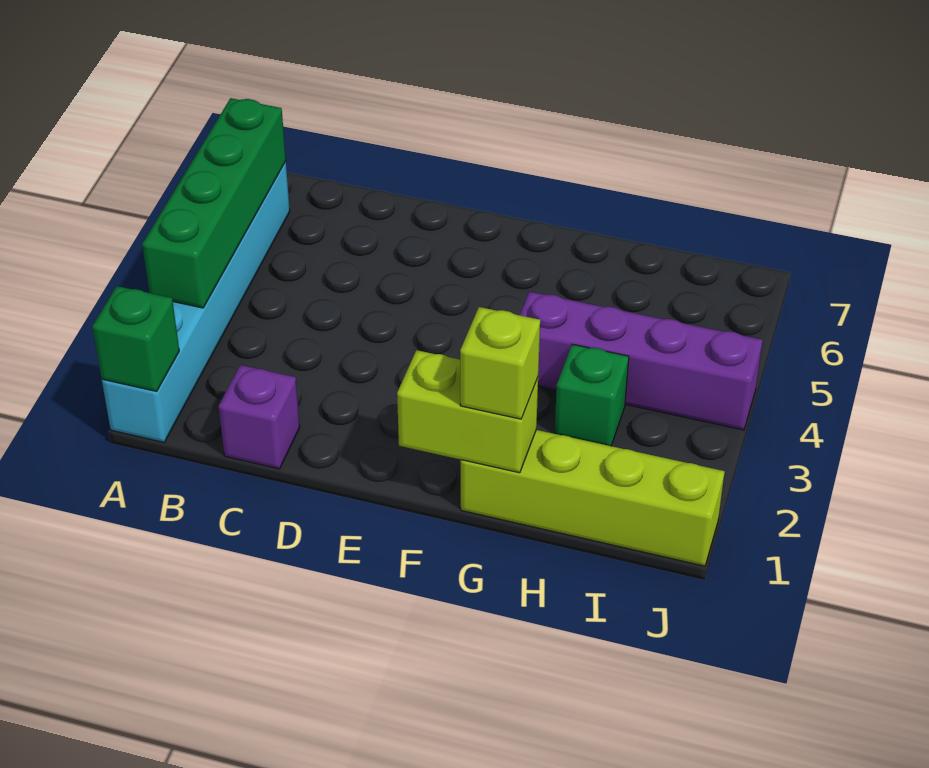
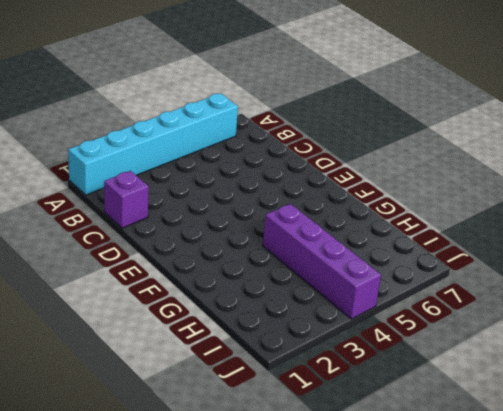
none -> lime brick G1:J1 level 1
none -> green brick H3 level 1

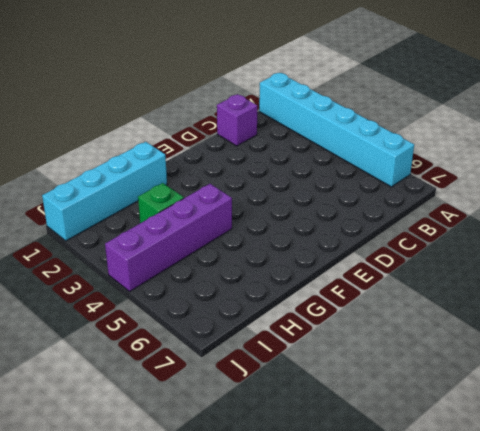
cyan brick G1:J1 level 1 -> lime brick G1:J1 level 1
none -> green brick A1 level 2
none -> green brick A3:A6 level 2

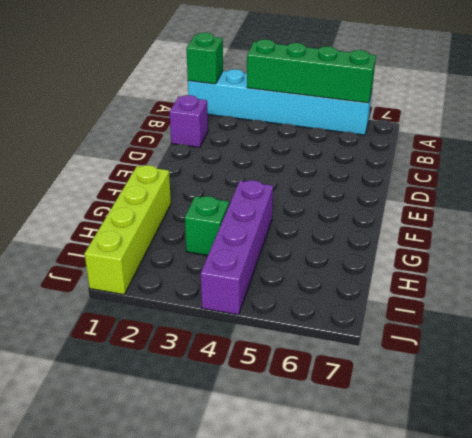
none -> lime brick F1:G1 level 2
none -> lime brick G1 level 3

